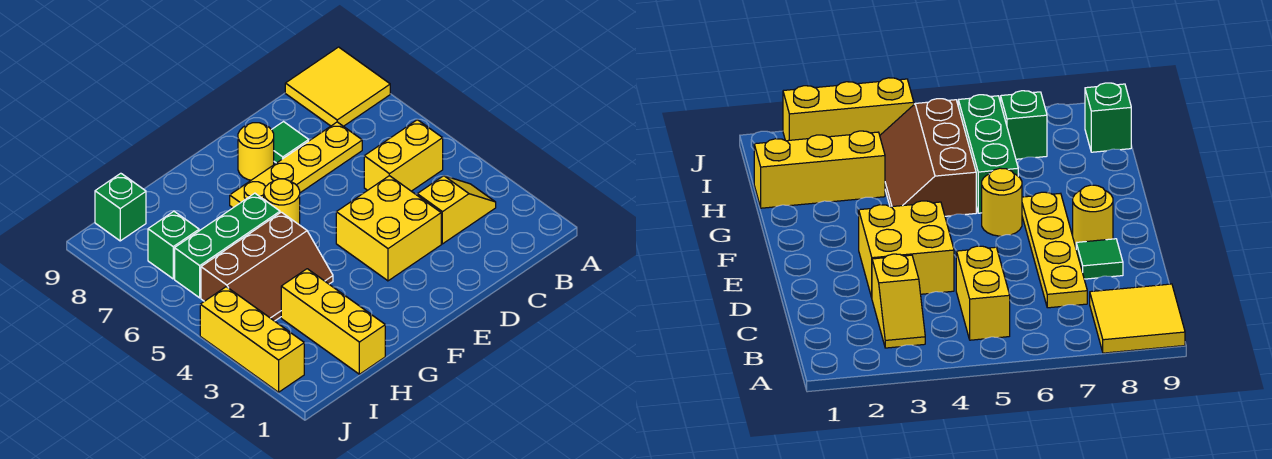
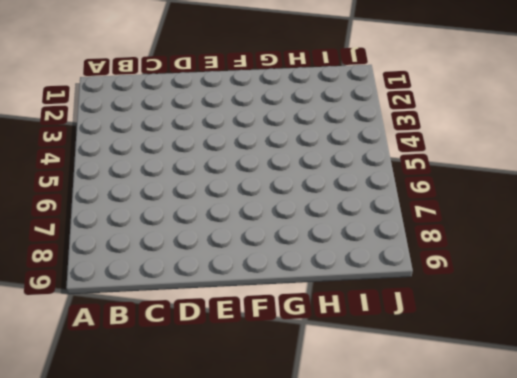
none -> yellow tile A8:B9 level 1
none -> yellow slope B3:C3 level 1 top C
none -> yellow brick B5:C5 level 1

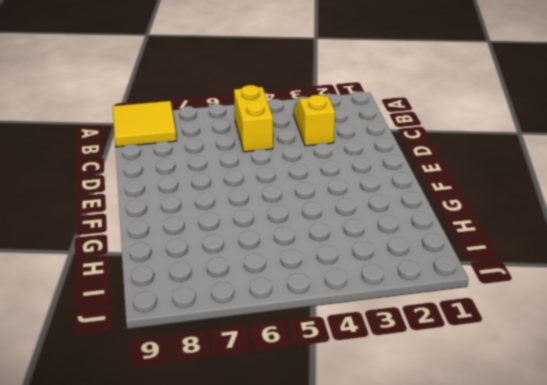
none -> yellow plate C7:F7 level 1
none -> yellow brick D3:E4 level 1
none -> green tile D8 level 1

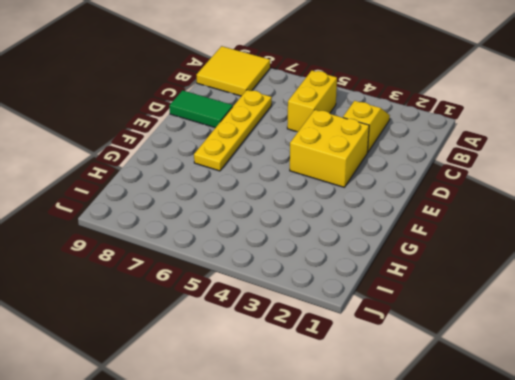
green tile D8:D9 level 1 -> green tile D8 level 1
none -> yellow round brick E8 level 1
none -> yellow round brick F6 level 1
none -> brown slope G4:I5 level 1 top 5

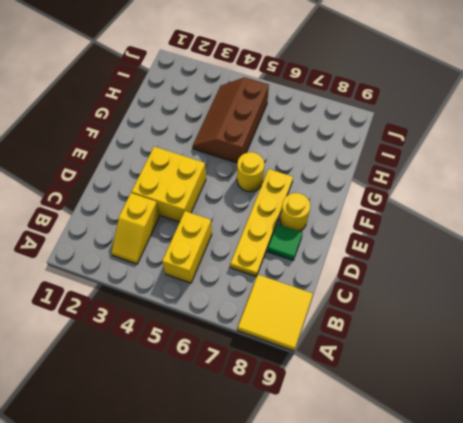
none -> green brick G6:I6 level 1
none -> yellow brick H1:H3 level 1
none -> green brick I7 level 1

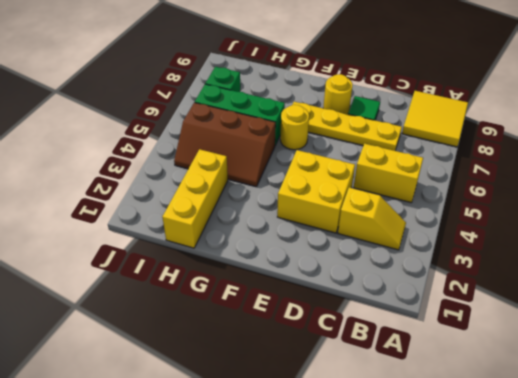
none -> green brick I9 level 1
none -> yellow brick J2:J4 level 1

